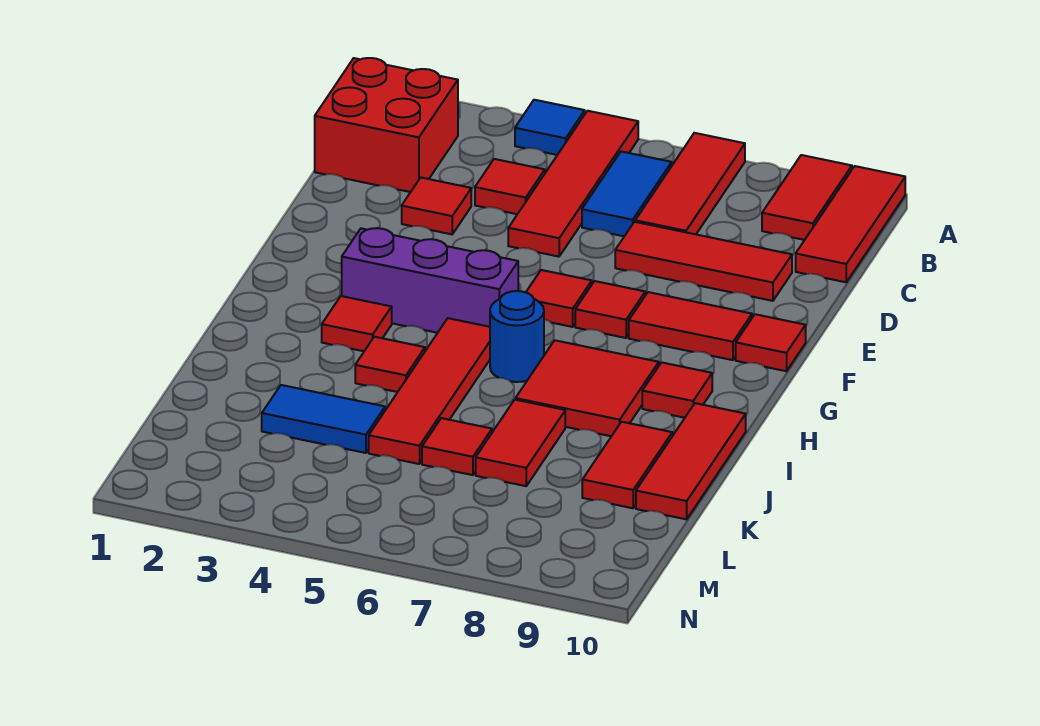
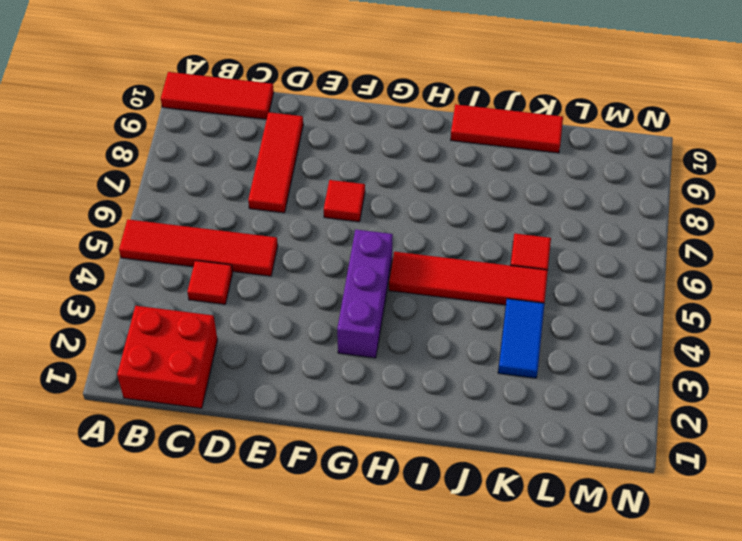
none -> blue tile A4 level 1
none -> red tile A7:C7 level 1
none -> red tile A9:B9 level 1

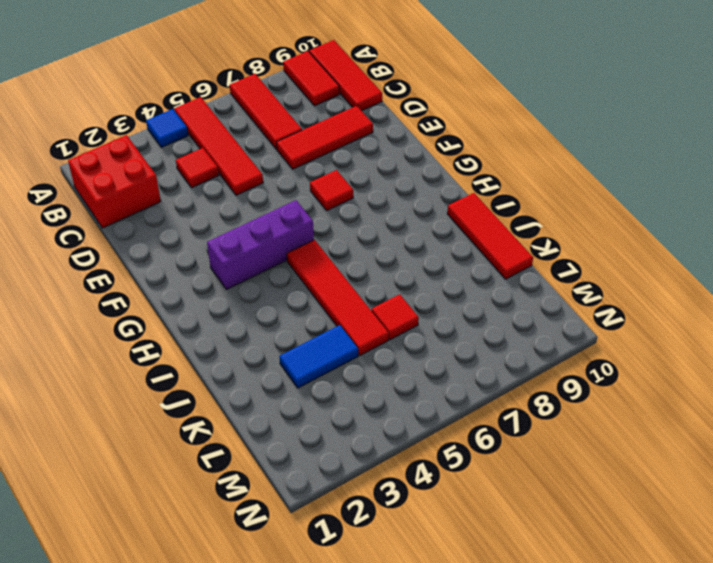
none -> blue tile B6:C6 level 1
none -> red tile D3 level 1
none -> red tile F6 level 1

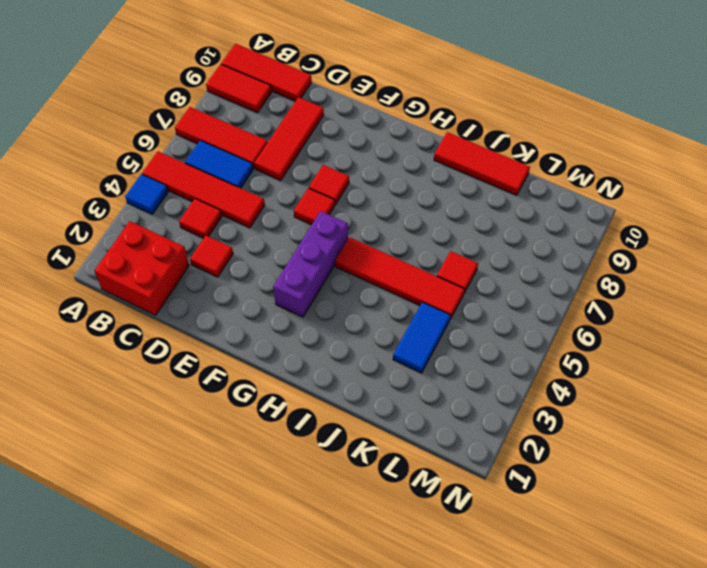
none -> red tile F8:F9 level 1
none -> red tile F10 level 1
none -> red tile H3 level 1

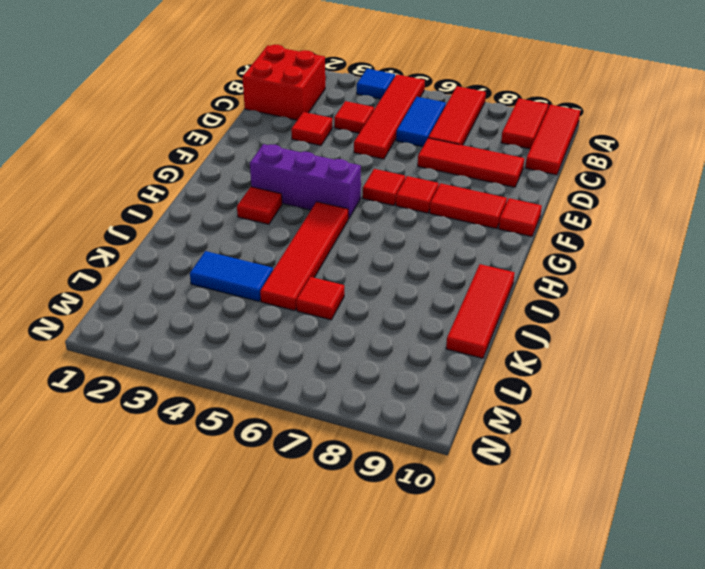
none -> blue round brick H6 level 1
none -> red tile H7:I8 level 1
none -> red tile H9 level 1

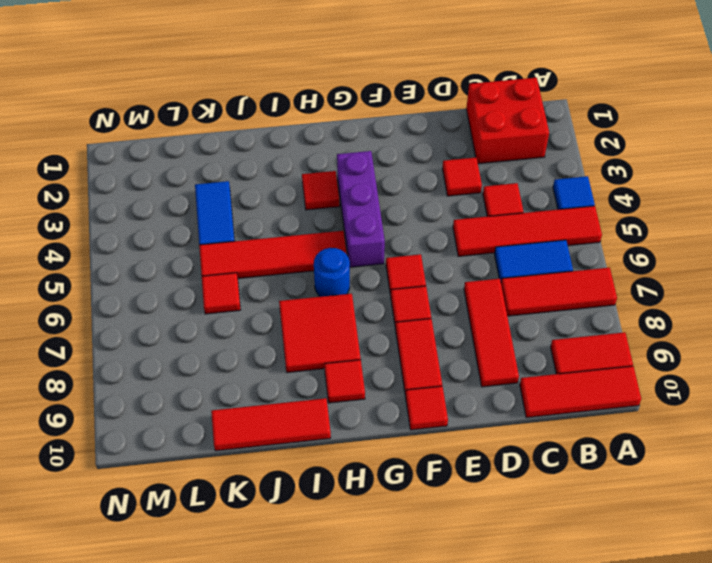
none -> red tile I4 level 1
none -> red tile J7:K7 level 1
none -> red tile J9:K9 level 1

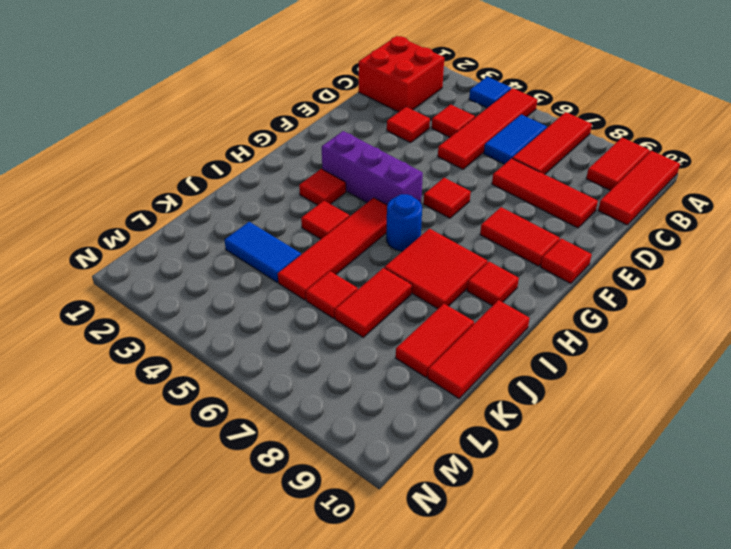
none -> red tile F7 level 1

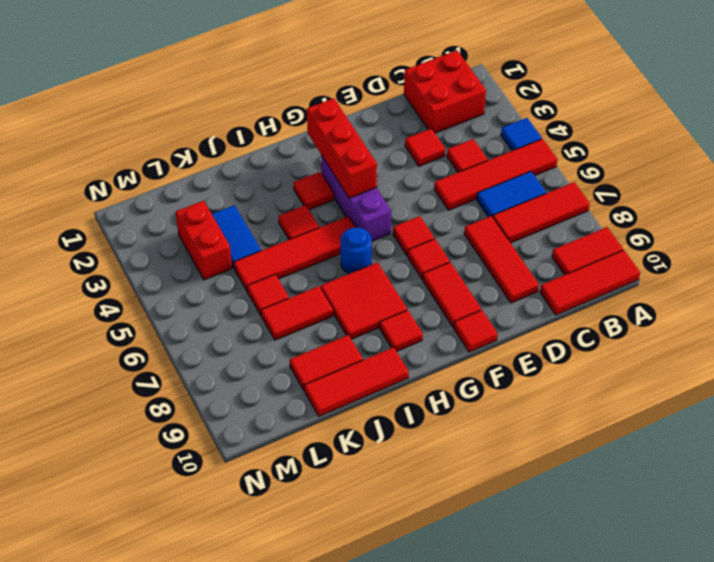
red brick G2:G4 level 2 -> none
red brick L3:L4 level 1 -> none

